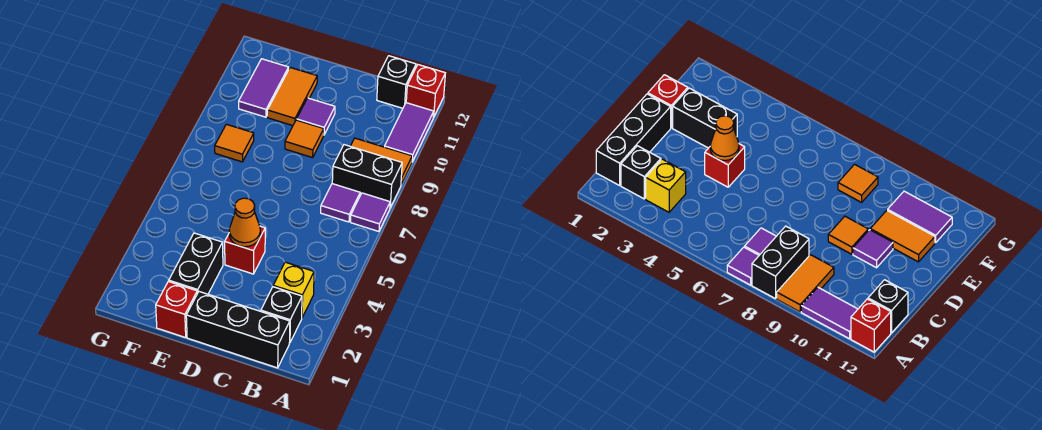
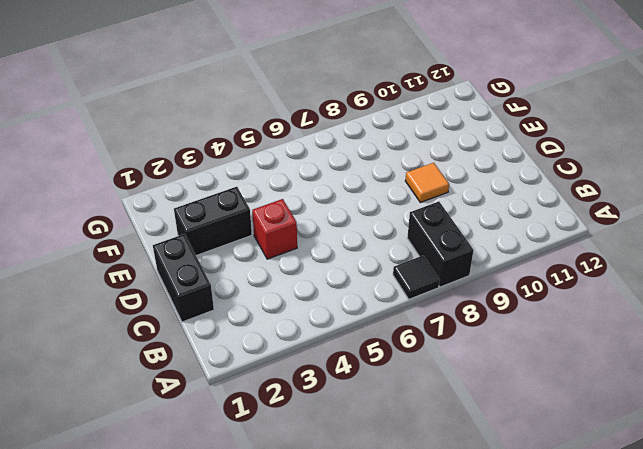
black tile A7 level 1 -> purple tile A7 level 1
black brick C1:D1 level 1 -> black brick B1:D1 level 1
none -> orange tile A9:B9 level 1
none -> purple tile A10:A11 level 1
none -> red brick A12 level 1

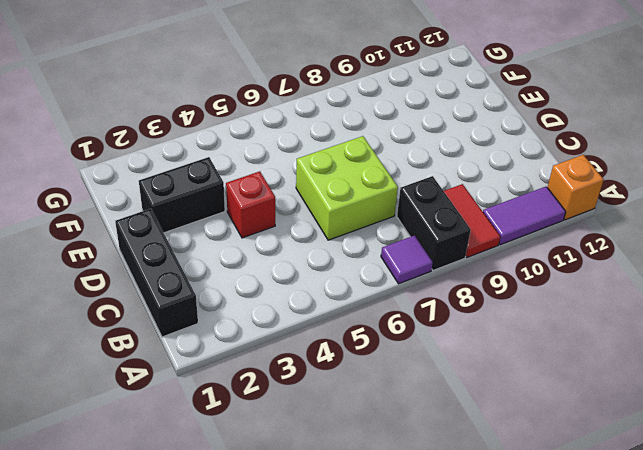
red tile A9:B9 level 1 -> orange tile A9:B9 level 1
orange brick A12 level 1 -> red brick A12 level 1
lime brick C6:D7 level 1 -> none
none -> black brick B2 level 1
none -> yellow brick B3 level 1
none -> purple tile B7 level 1

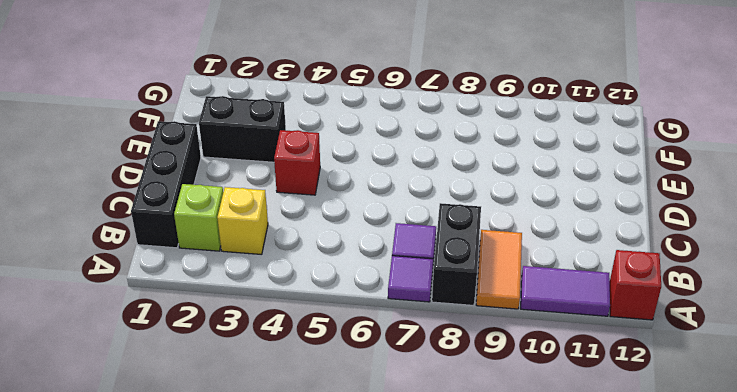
lime brick B2 level 1 -> black brick B2 level 1
none -> black brick B12 level 1
none -> orange tile D9 level 1
none -> purple tile D10 level 1

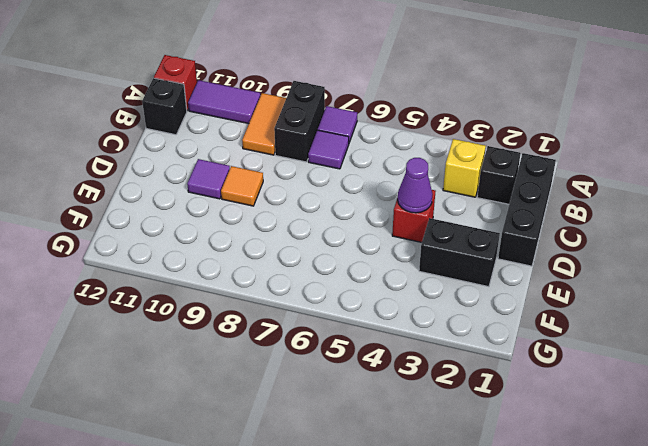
purple cone D4 level 2 -> orange cone D4 level 2
none -> red brick E1 level 1
none -> orange tile E10:E11 level 1
none -> orange tile F8 level 1

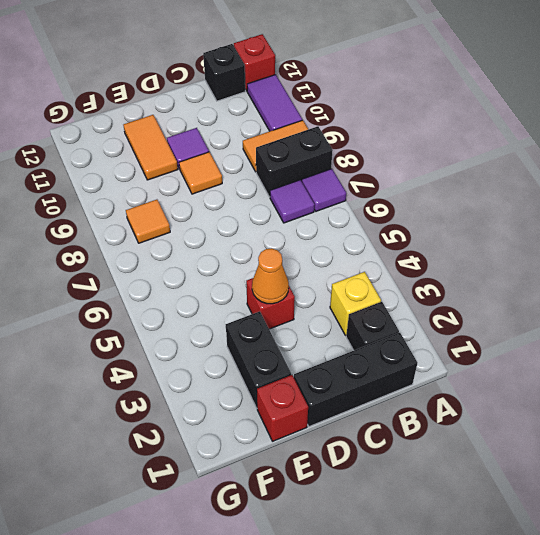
none -> purple tile F10:F11 level 1

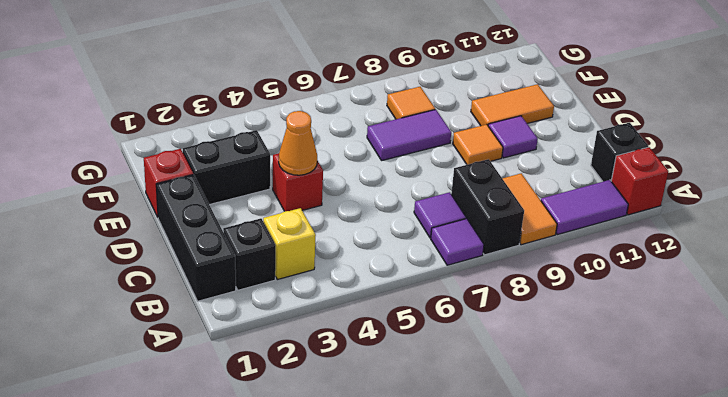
purple tile E7:E8 level 1 -> purple tile F10:F11 level 1

